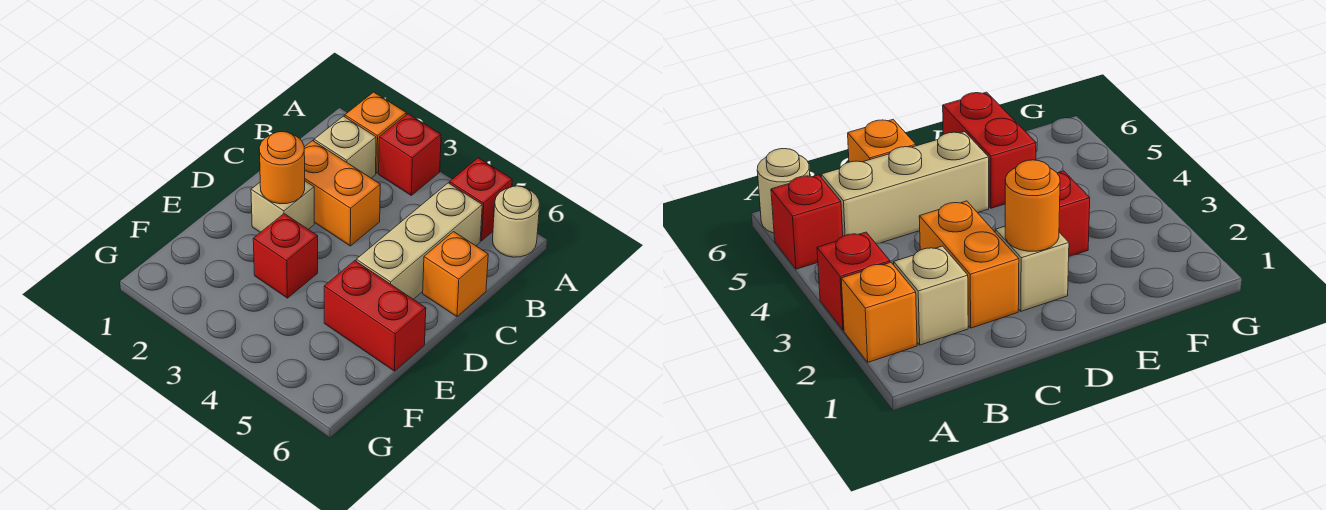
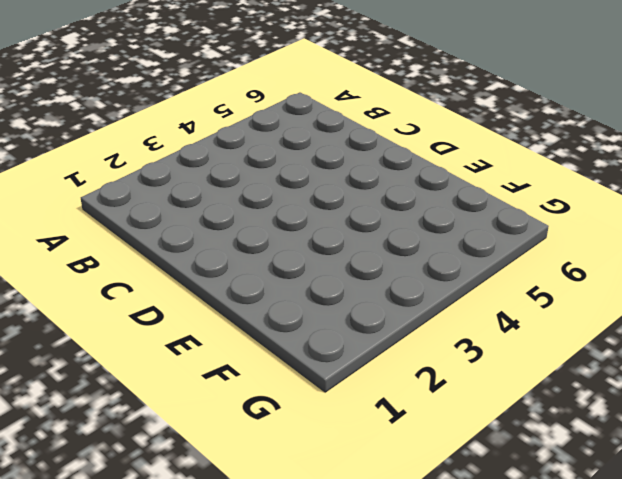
none -> orange brick A2 level 1
none -> red brick A3 level 1
none -> red brick A5 level 1

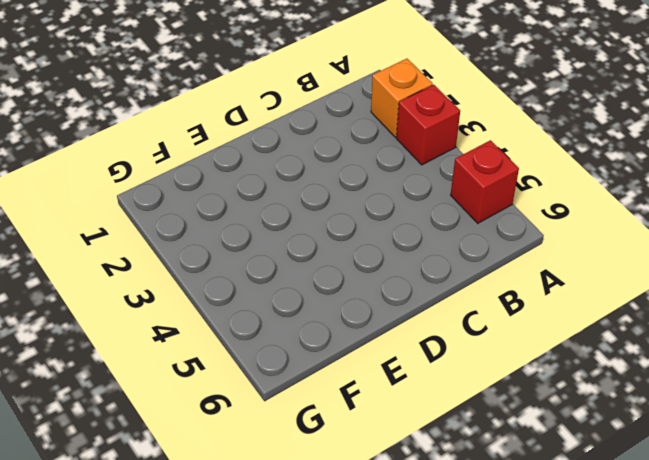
none -> tan round brick A6 level 1
none -> tan brick B2 level 1
none -> tan brick B5:D5 level 1

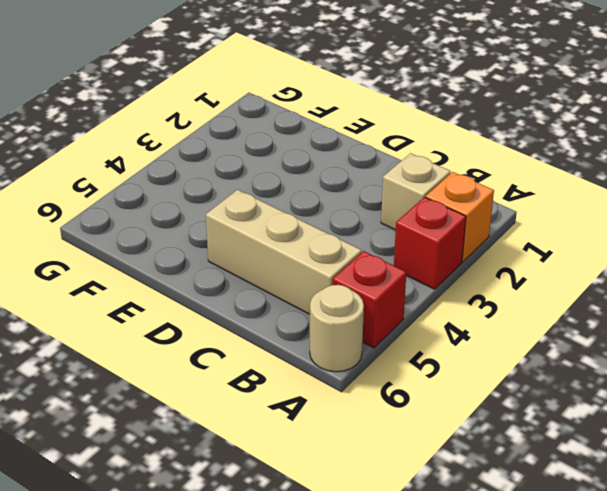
none -> orange brick C2:C3 level 1
none -> orange brick C6 level 1
none -> tan brick D2 level 1

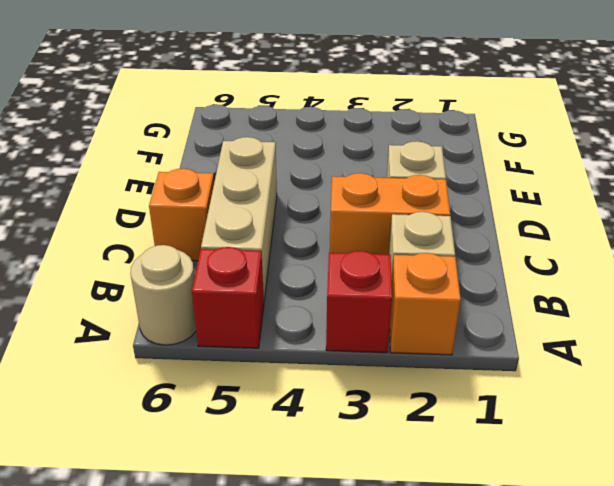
none -> red brick E3 level 1
none -> red brick E5:E6 level 1
none -> orange round brick D2 level 2

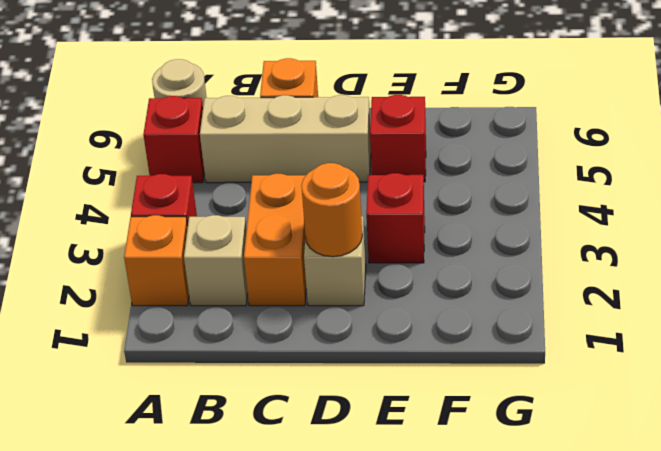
red brick E5 level 1 -> red brick E5:E6 level 1

